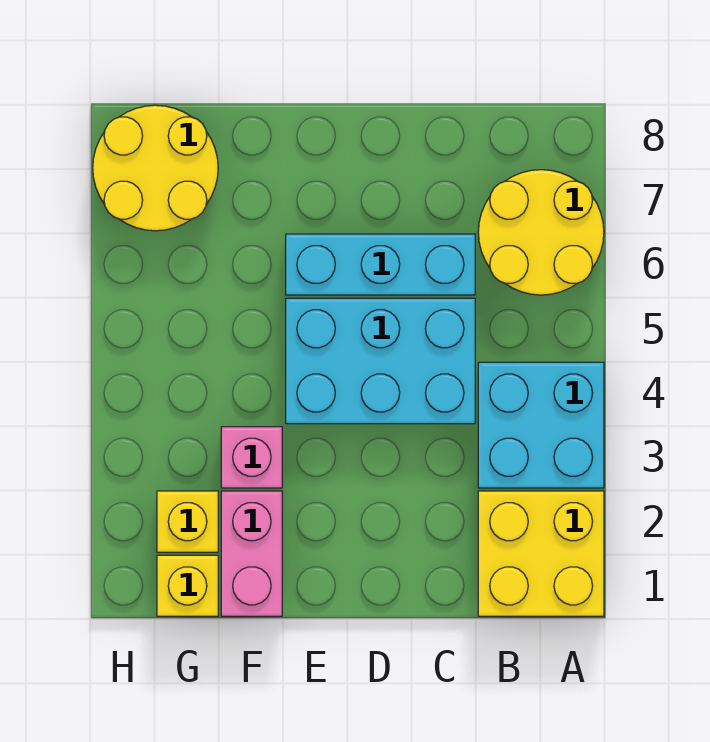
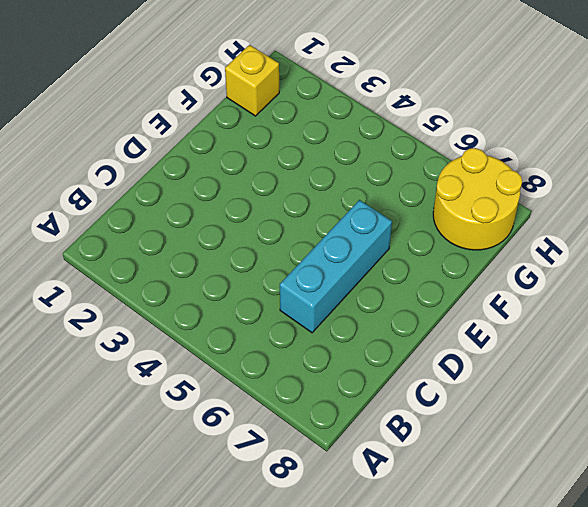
none -> yellow brick A1:B2 level 1
none -> cyan brick A3:B4 level 1

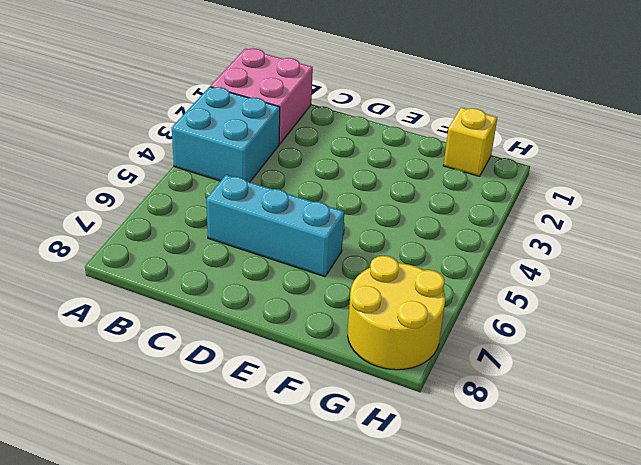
pink brick A1:B2 level 1 -> yellow brick A1:B2 level 1
none -> yellow round brick A6:B7 level 1
none -> cyan brick C4:E5 level 1

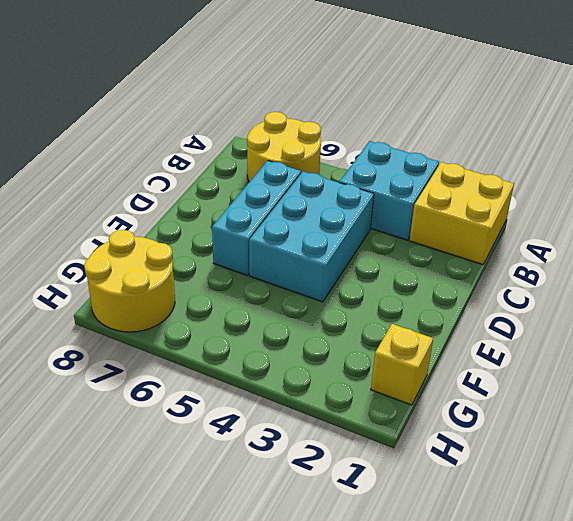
none -> pink brick F1:F2 level 1
none -> pink brick F3 level 1

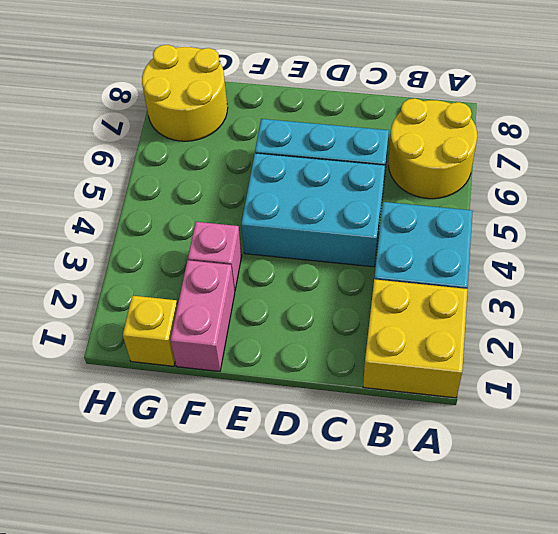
none -> yellow brick G2 level 1

